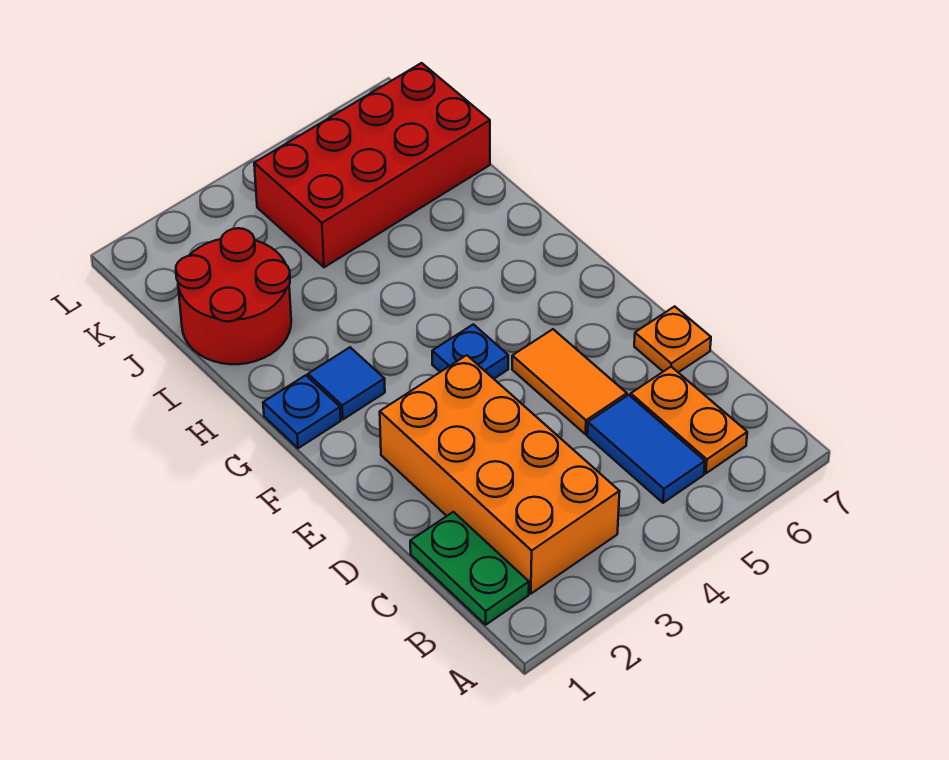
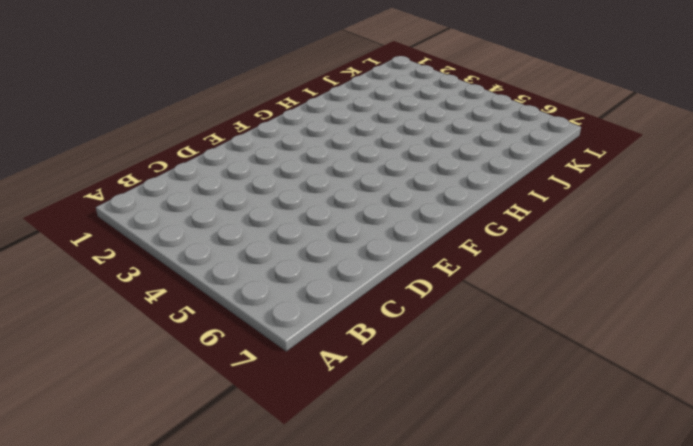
none -> green plate B1:C1 level 1
none -> orange brick B2:E3 level 1

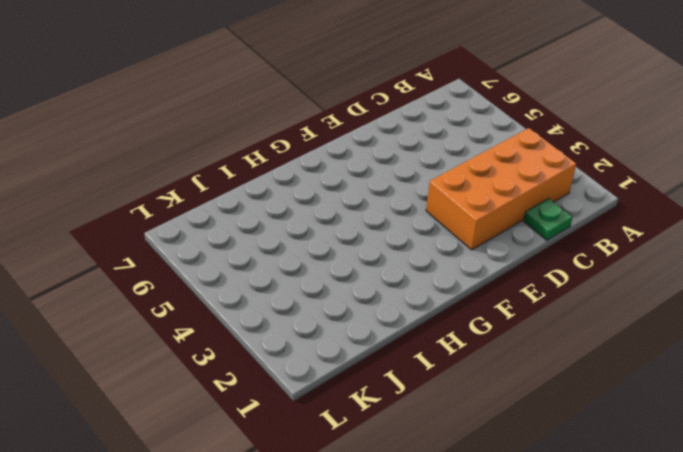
green plate C1 level 1 -> green plate B1:C1 level 1
none -> blue tile B5:C5 level 1
none -> orange plate B6:C6 level 1

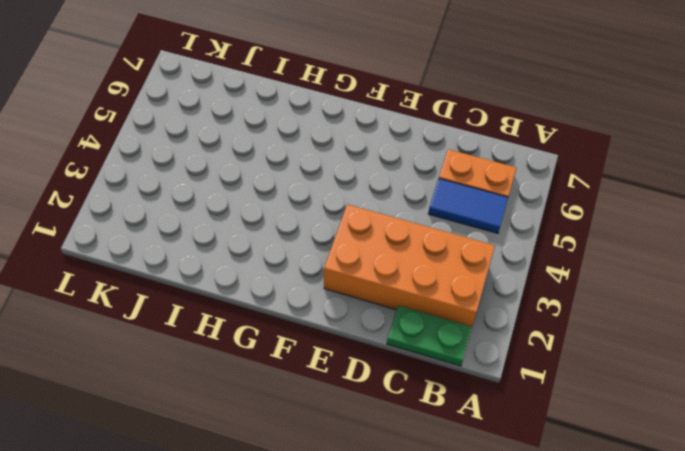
none -> orange tile D5:E5 level 1
none -> orange plate D7 level 1

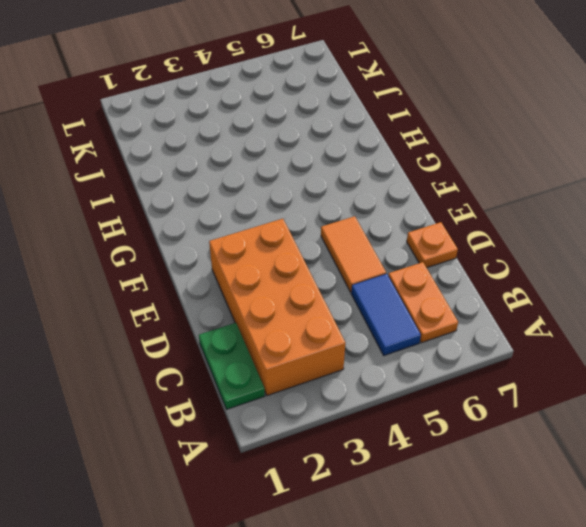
none -> blue plate F4 level 1
none -> blue plate G1 level 1

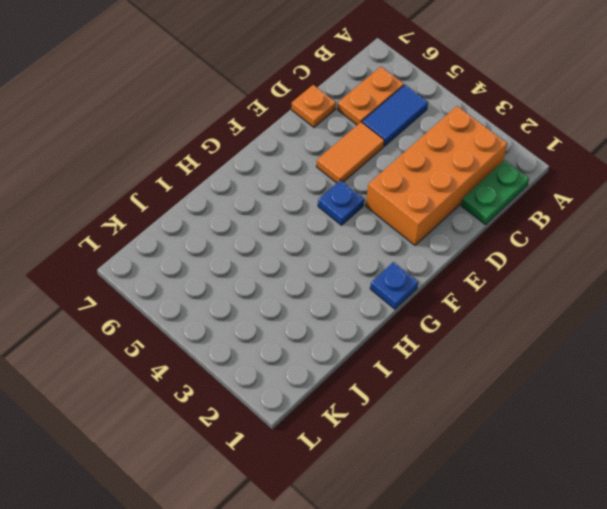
none -> blue tile G2 level 1
none -> red round brick I1:J2 level 1

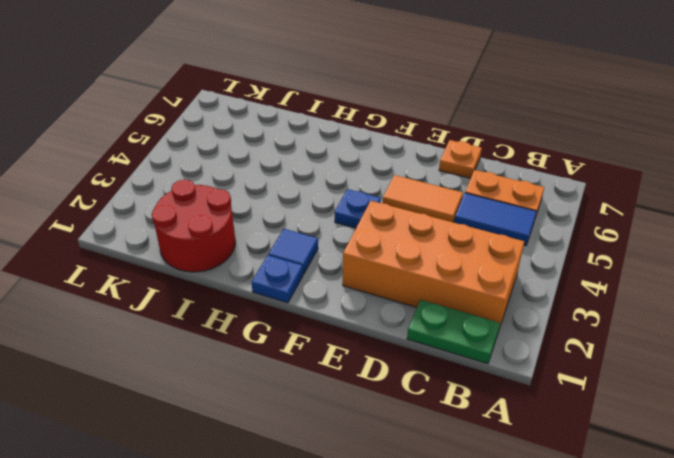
none -> red brick J4:K7 level 1

